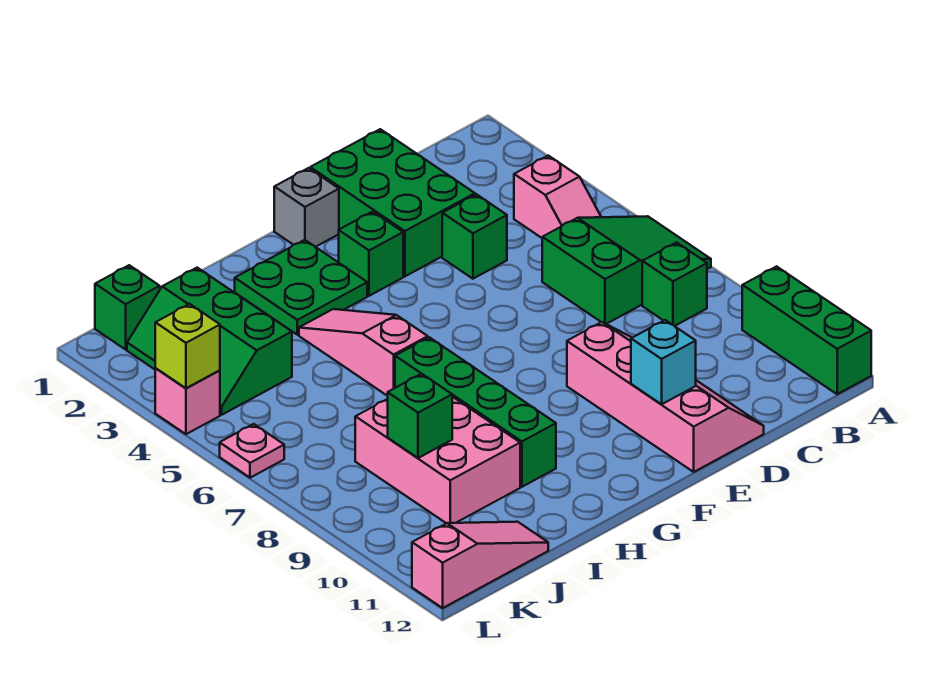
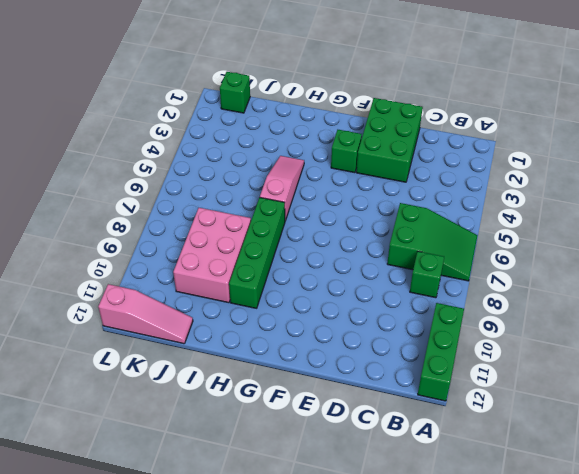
none -> pink slope B4:B5 level 1 top 4
none -> green brick D4 level 1
none -> pink slope D9:E12 level 1 top E

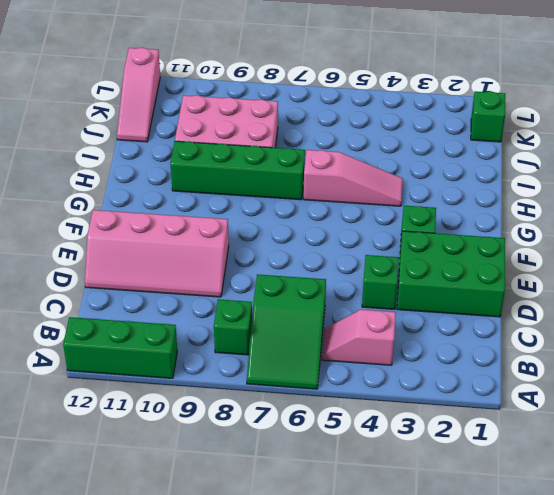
none -> grey brick F1 level 1
none -> green plate G2:H3 level 1
none -> green slope J2:K4 level 1 top J

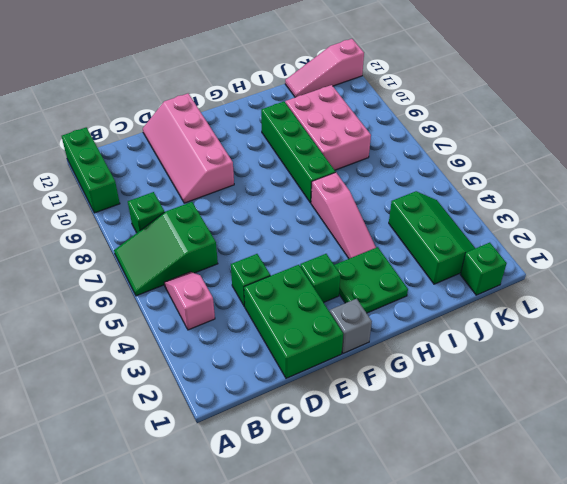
none -> pink brick L4 level 1
none -> pink plate L6 level 1
none -> cyan brick E11 level 2

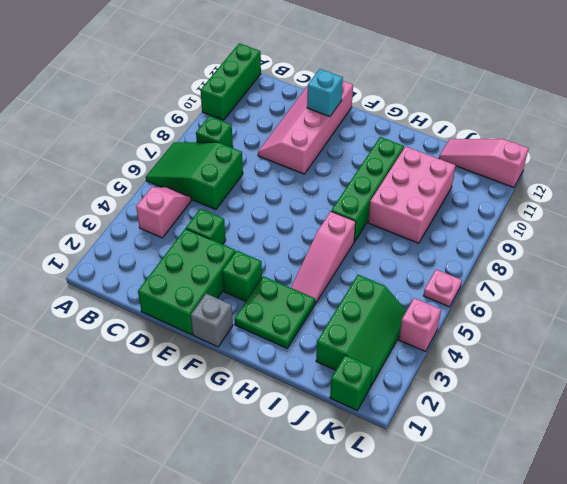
none -> green brick J9 level 2
none -> lime brick L4 level 2

